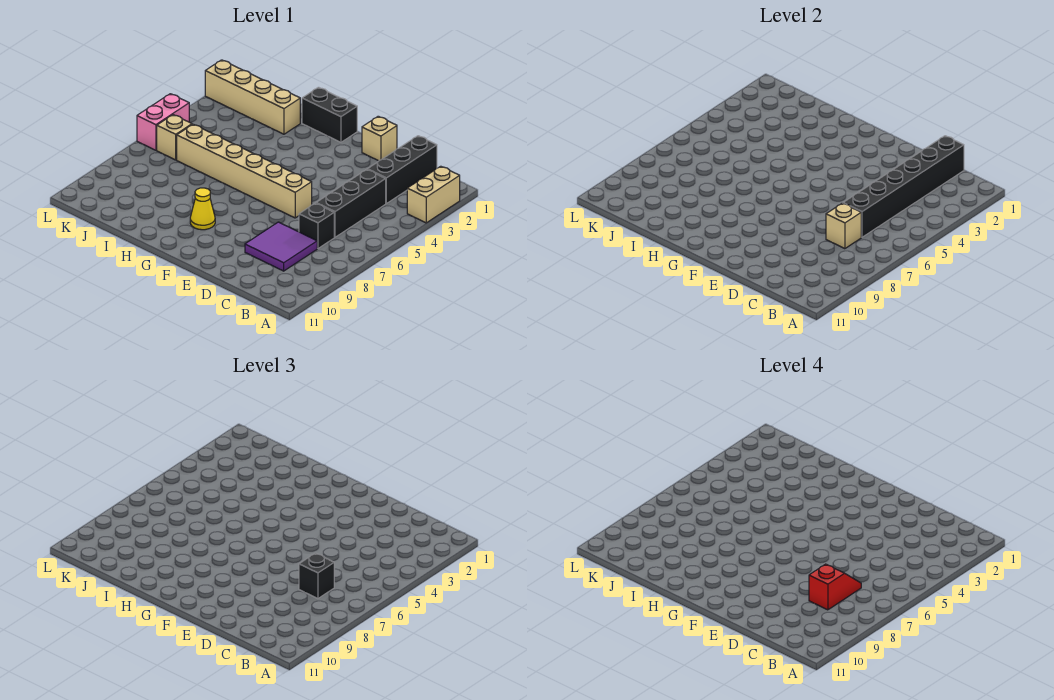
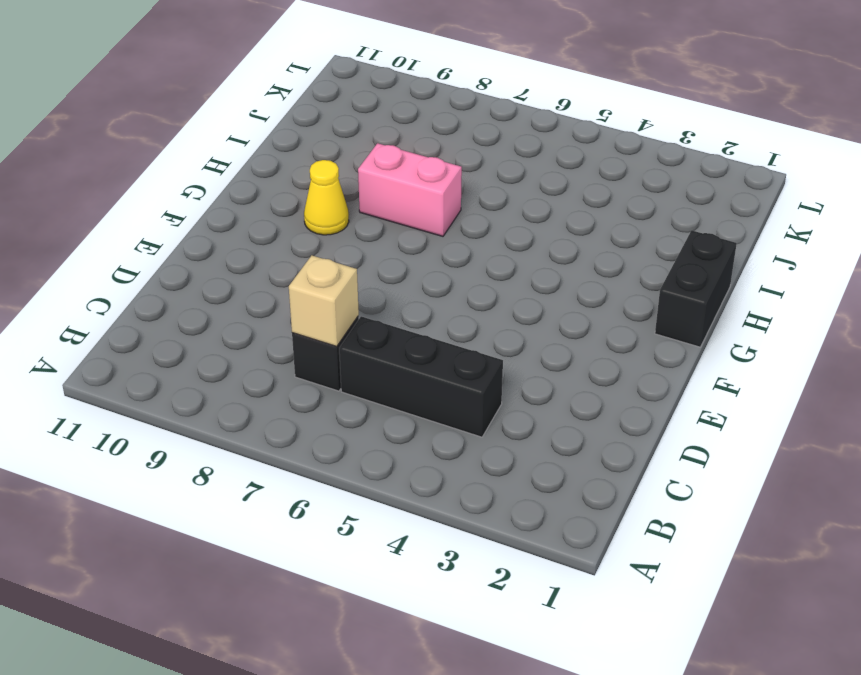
pink brick H7:H8 level 1 -> pink brick L5:L6 level 1
none -> tan brick A2:A3 level 1
none -> black brick C1:C3 level 1
none -> purple tile C8:D9 level 1

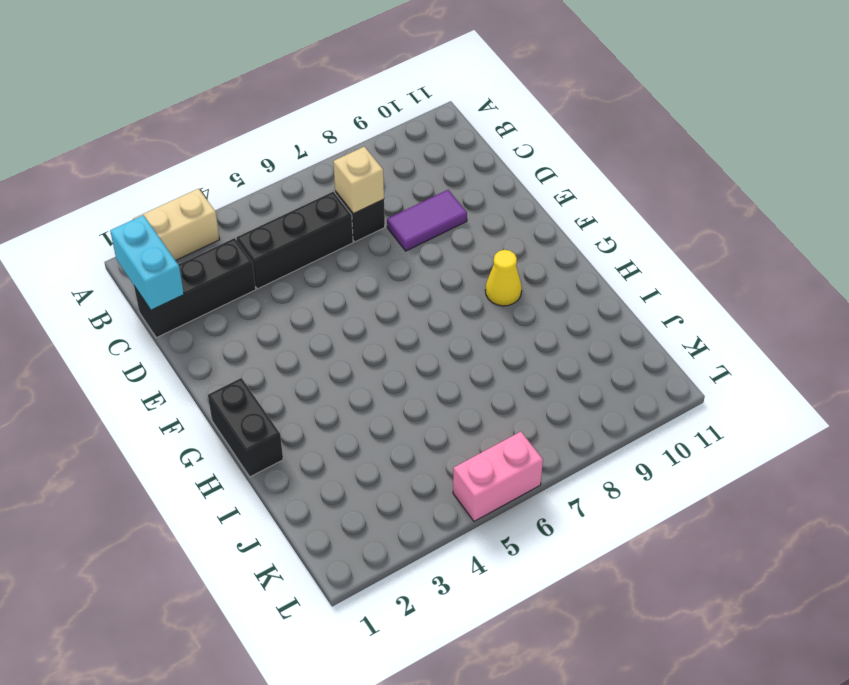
cyan brick B1:C1 level 2 -> black brick C1:C6 level 2
purple tile D8:D9 level 1 -> purple tile C8:D9 level 1
none -> tan brick E1 level 1
none -> tan brick E6:J6 level 1
none -> tan brick I2:L2 level 1

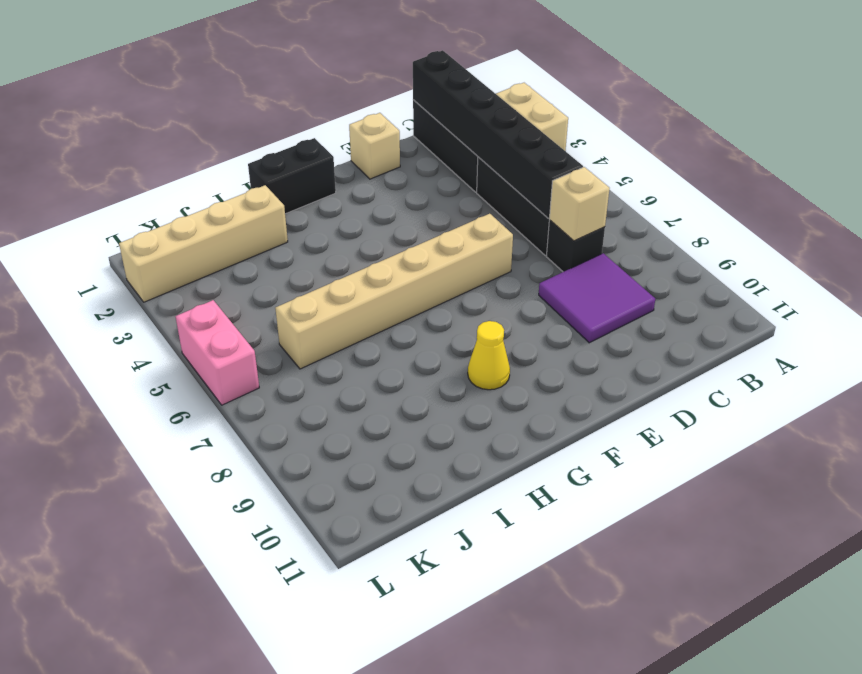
none -> tan brick K6 level 1
none -> black brick C7 level 3
none -> red slope C7:C8 level 4 top 8

